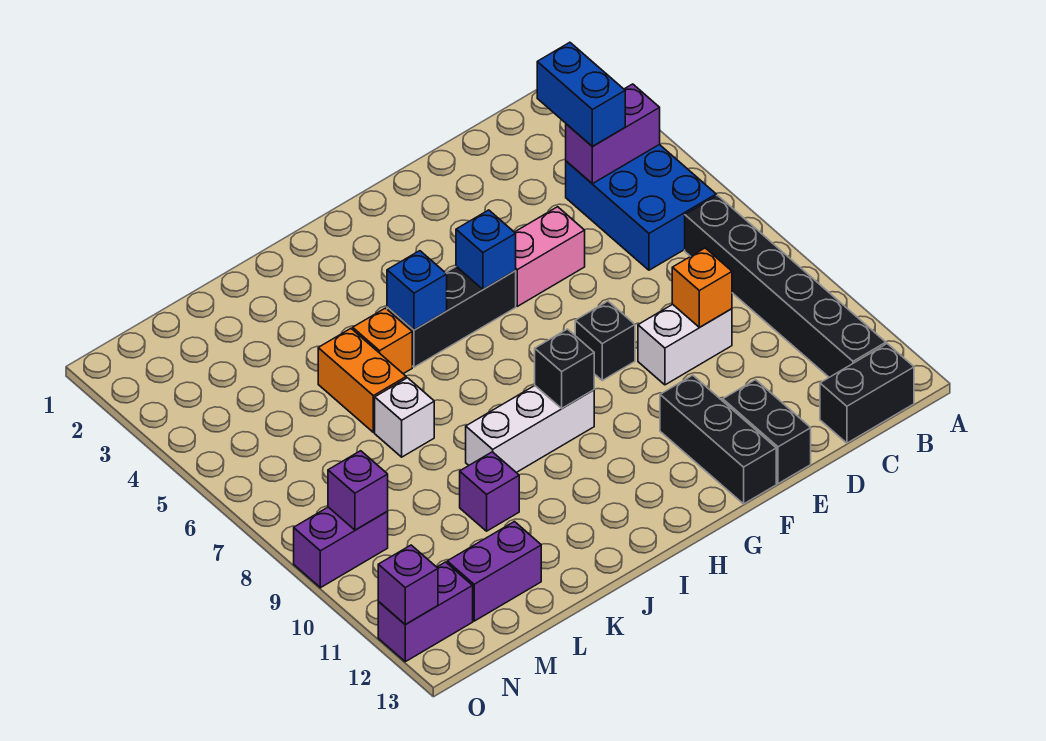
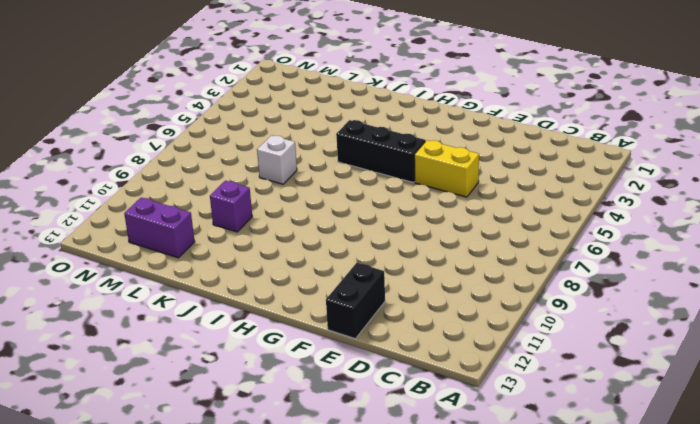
yellow brick E5:F5 level 1 -> pink brick E5:F5 level 1
none -> blue brick B4:C6 level 1
none -> black brick B7:B12 level 1
none -> black brick B13:C13 level 1

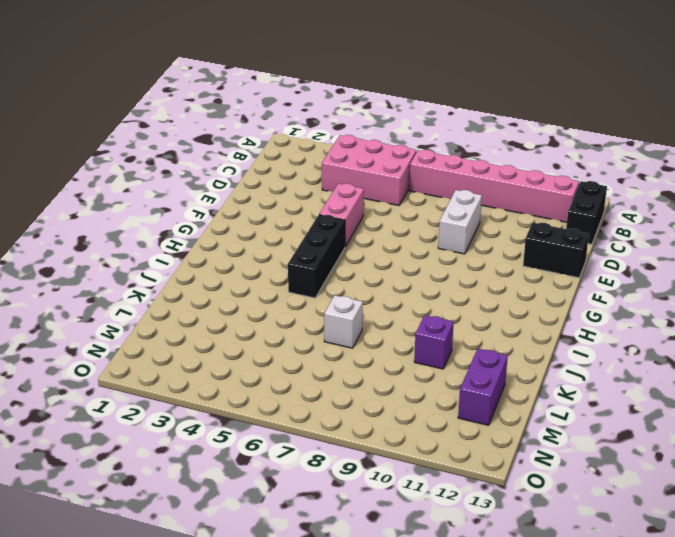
pink brick B4:C6 level 1 -> blue brick B4:C6 level 1
pink brick B7:B12 level 1 -> black brick B7:B12 level 1
none -> black brick F8 level 1
none -> black brick F11:F13 level 1
none -> white brick H9:J9 level 1

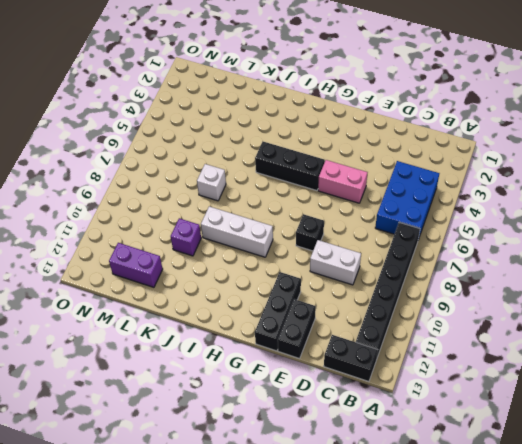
none -> orange brick J5 level 1
none -> orange brick K5:K6 level 1
none -> purple brick N9:O9 level 1

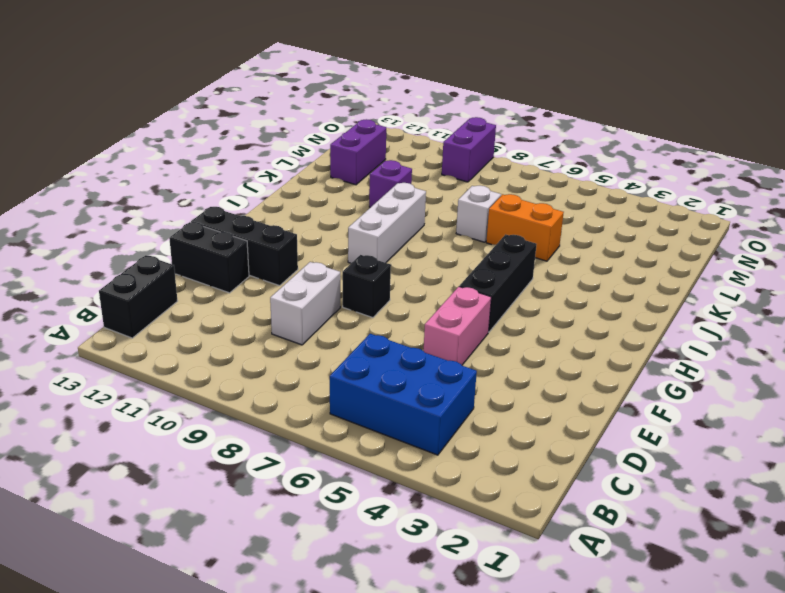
none -> black brick B7:B12 level 1
none -> orange brick J5 level 1
none -> purple brick N12:O12 level 1

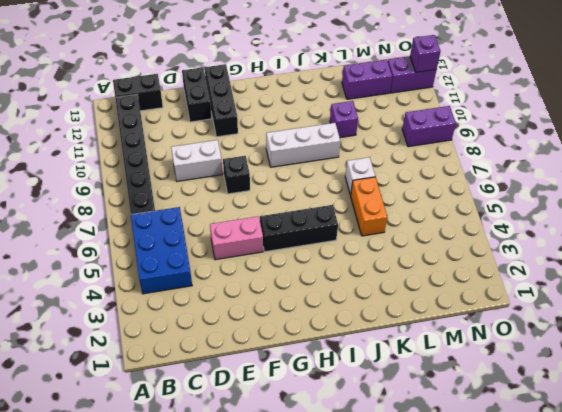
none -> orange brick J5 level 1
none -> purple brick B4:C4 level 2
none -> orange brick D9 level 2

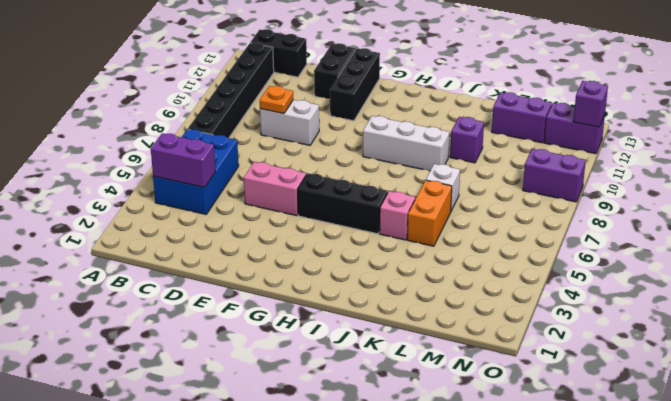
orange plate D9 level 2 -> orange brick D9 level 2
pink brick J5 level 1 -> orange brick J5 level 1
none -> black brick F8 level 1
none -> blue brick G5 level 2
none -> black brick H9 level 2

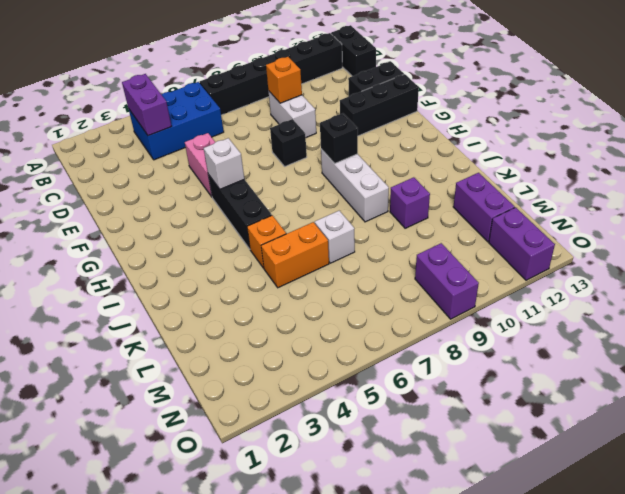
white brick G5 level 2 -> blue brick G5 level 2
none -> blue brick I5 level 2
none -> purple brick N9 level 2
none -> purple brick O12 level 2

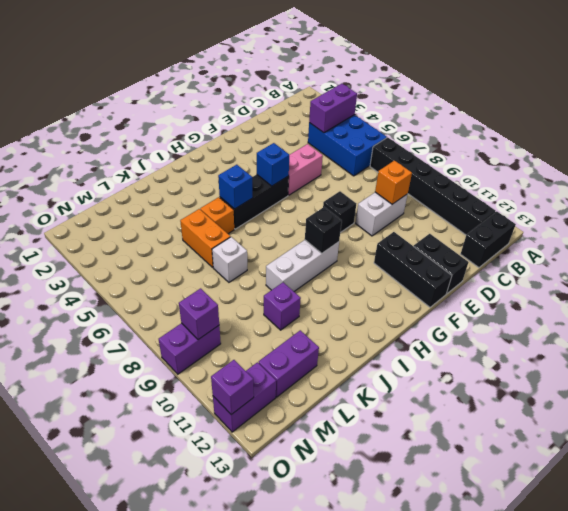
none -> blue brick C3:C4 level 3

